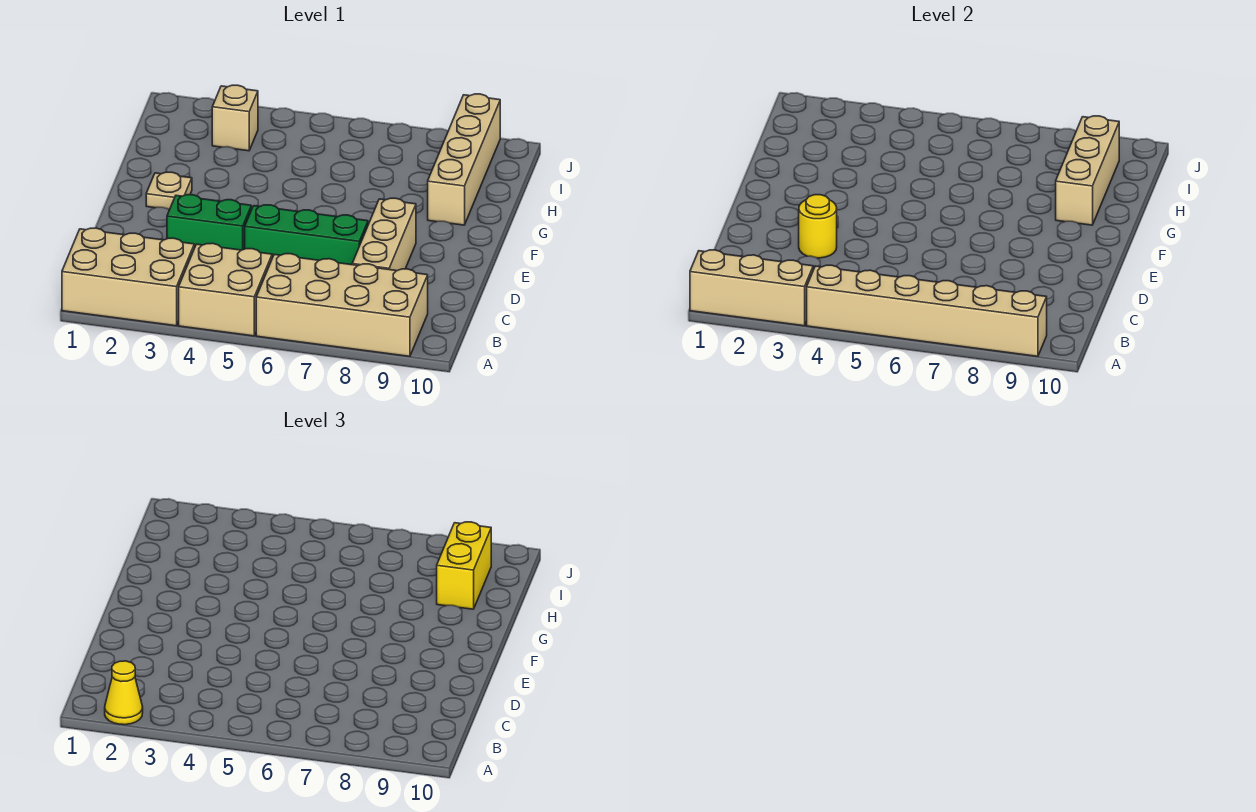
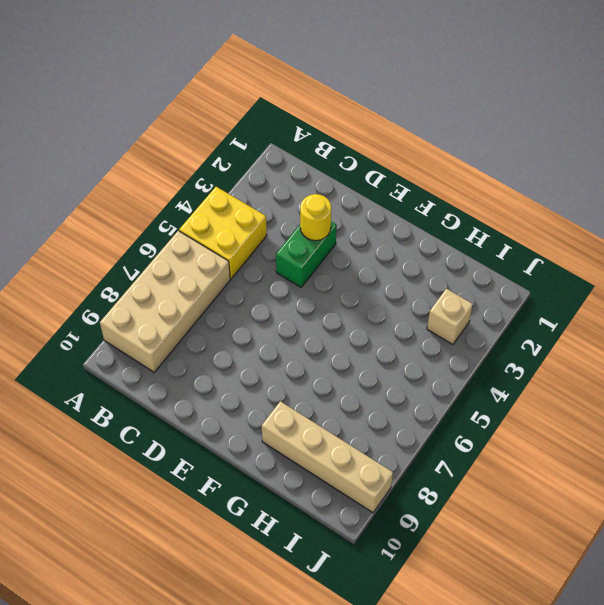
yellow brick A4:B5 level 1 -> tan brick A4:B5 level 1
none -> tan brick A1:B3 level 1
none -> tan brick C8:E8 level 1
none -> green brick D5:D7 level 1

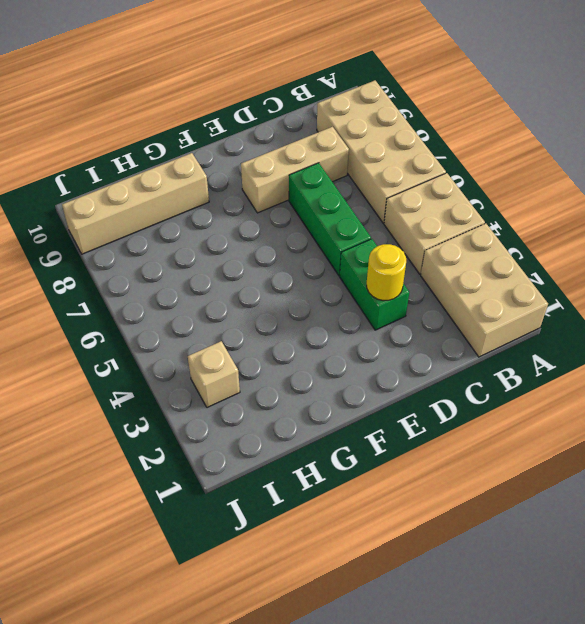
none -> tan plate F2 level 1
none -> tan brick A1:A3 level 2
none -> tan brick A4:A9 level 2

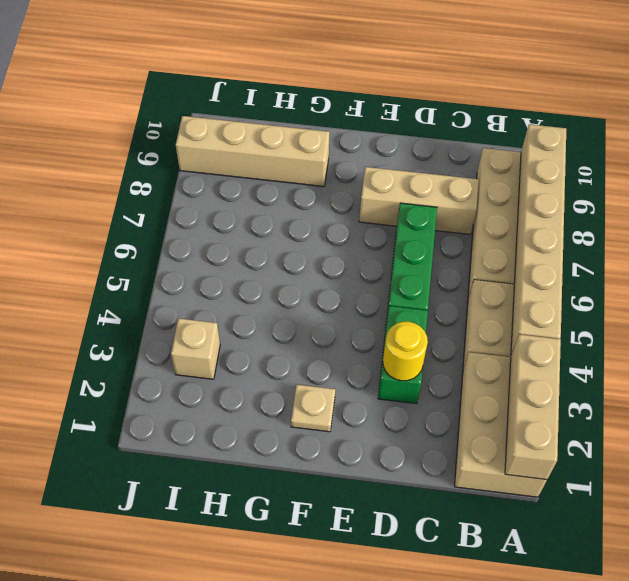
none -> tan brick G9:I9 level 2
none -> yellow cone A2 level 3
none -> yellow brick H9:I9 level 3

